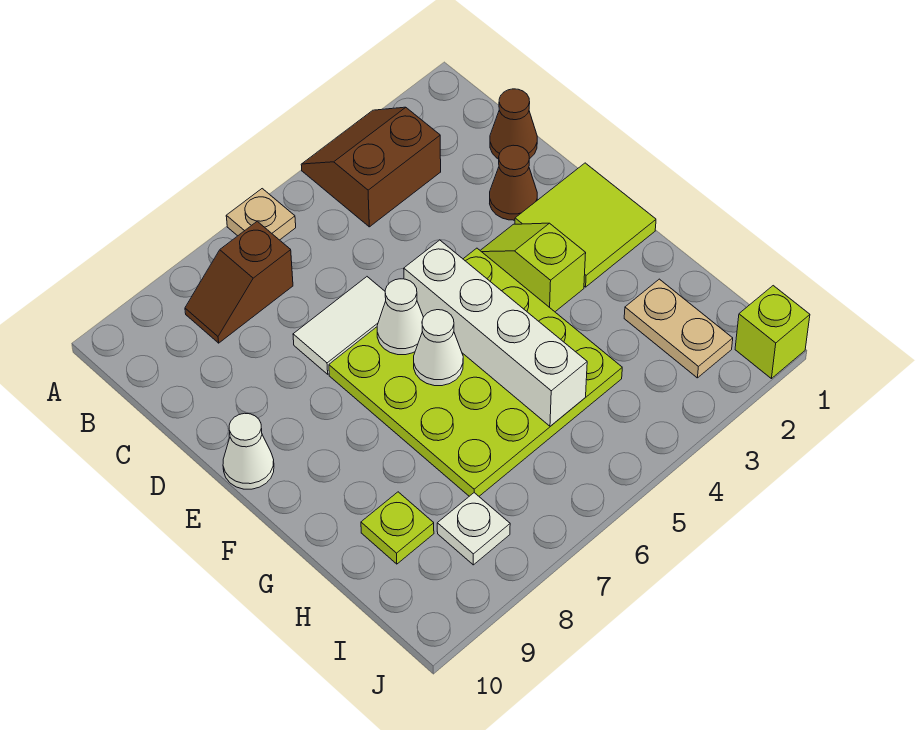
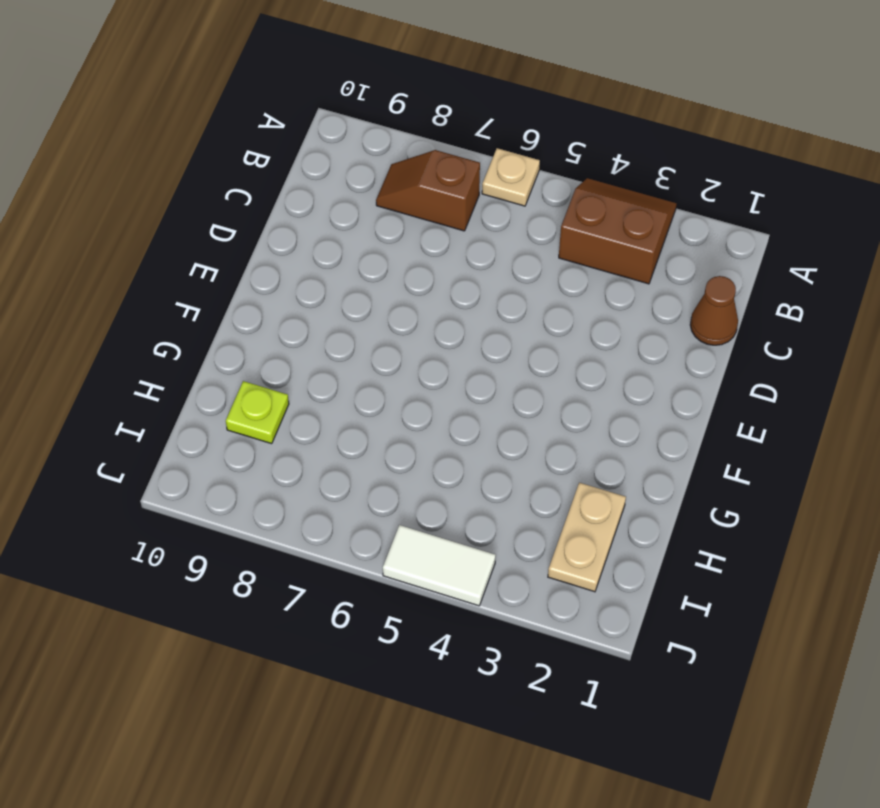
white tile J4:J5 level 1 -> white tile D6:D7 level 1
none -> brown cone D2 level 1
none -> lime tile E1:F2 level 1
none -> lime slope E3:F3 level 1 top F

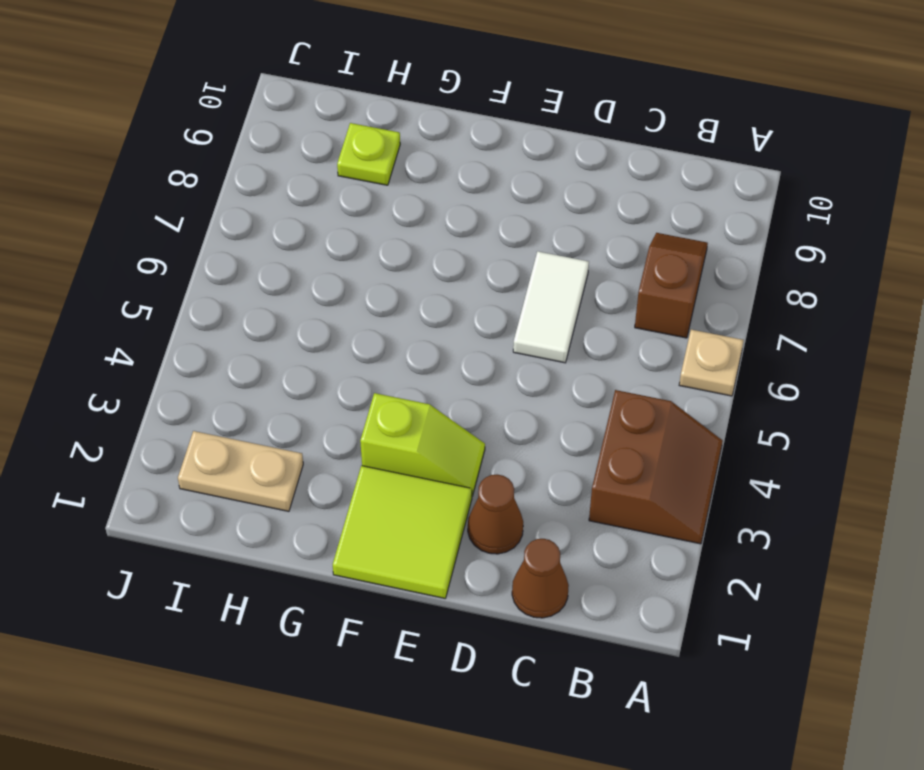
none -> lime plate E4:H7 level 1
none -> white cone E10 level 1
none -> white plate I8 level 1

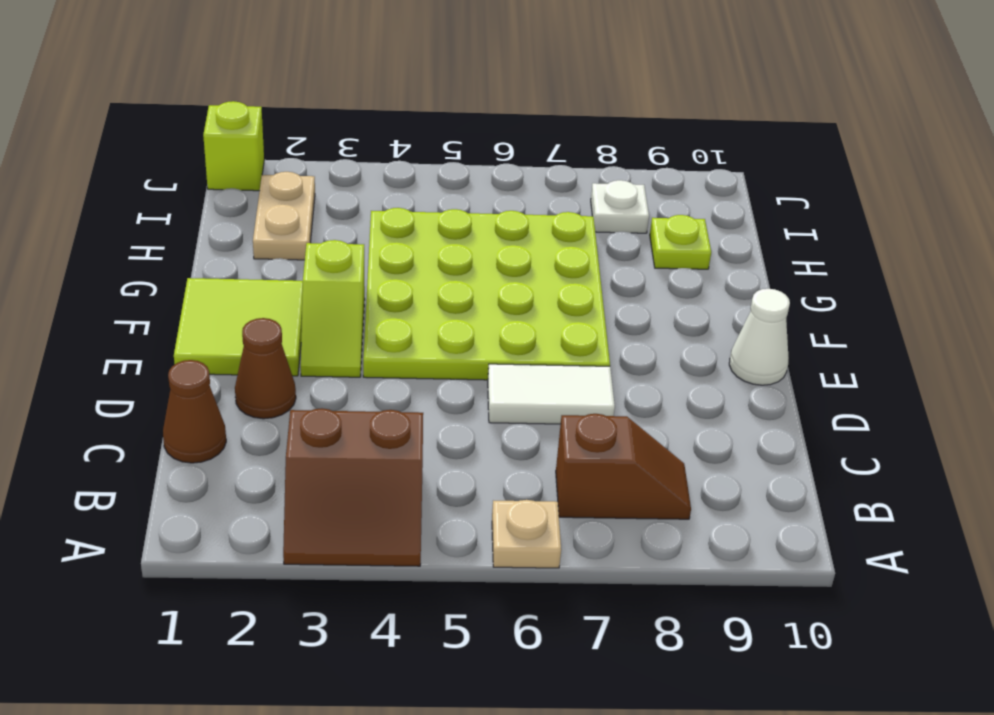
none -> white brick E5:H5 level 2
none -> white cone E6 level 2
none -> white cone F6 level 2

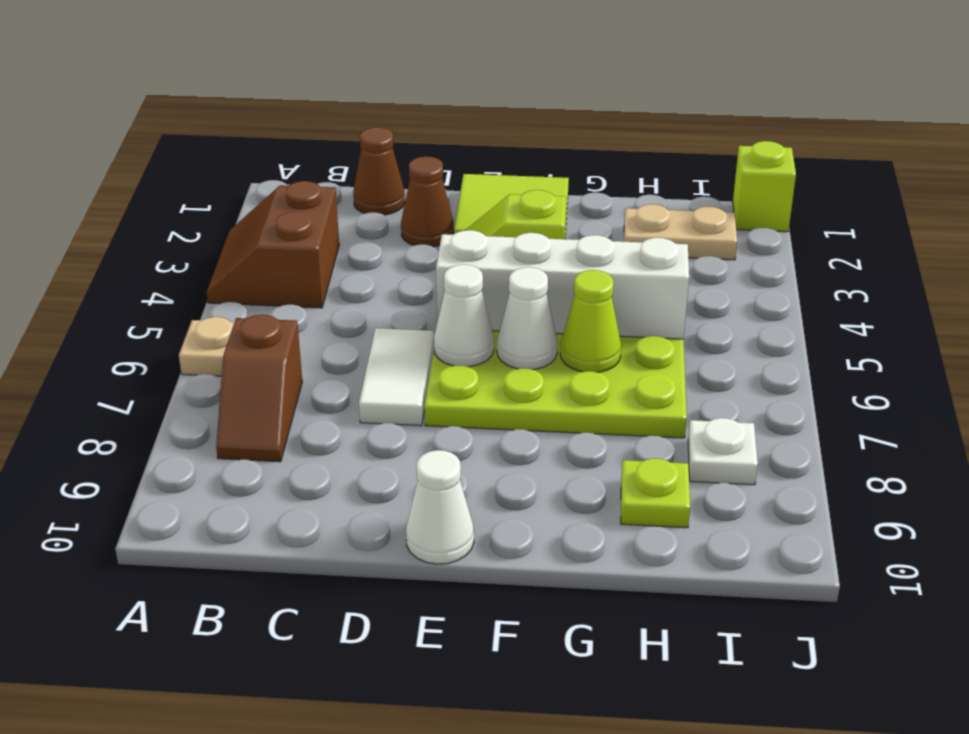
lime cone G6 level 2 -> none

